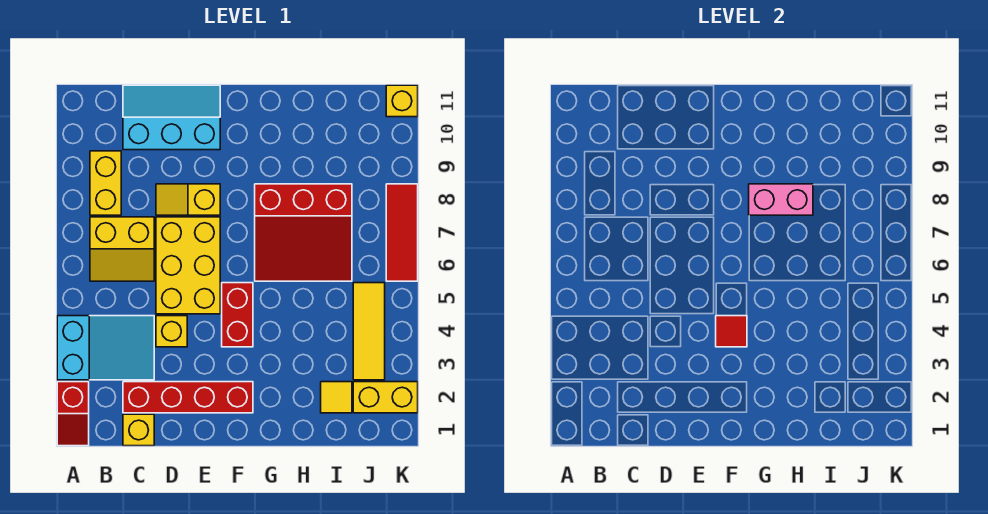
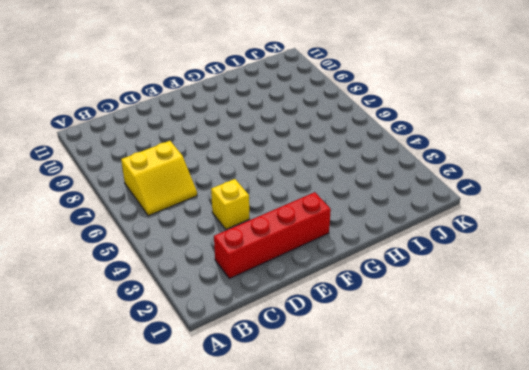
none -> red slope A1:A2 level 1 top 2
none -> cyan slope A3:C4 level 1 top A
none -> yellow brick B8:B9 level 1

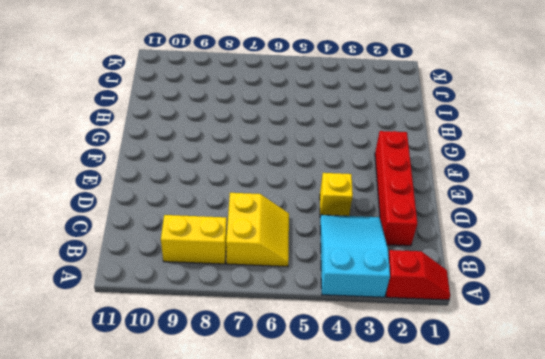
none -> yellow brick C1 level 1
none -> cyan slope C10:E11 level 1 top 10
none -> yellow brick D5:E7 level 1

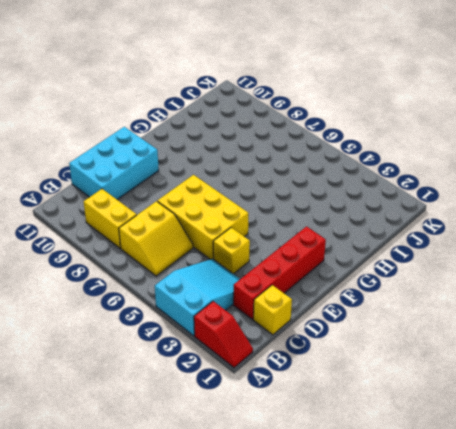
cyan brick C10:E11 level 1 -> cyan slope C10:E11 level 1 top 10
none -> yellow slope D8:E8 level 1 top E
none -> red brick F4:F5 level 1
none -> red slope G6:I8 level 1 top 8

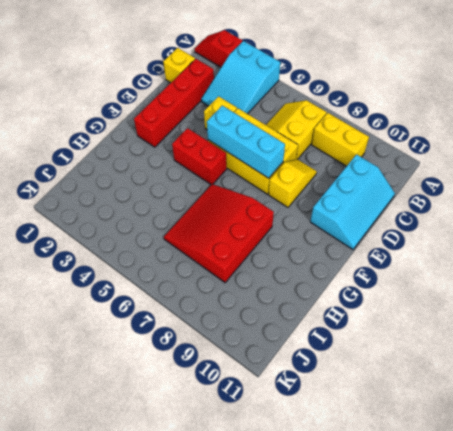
cyan brick E5:E7 level 2 -> none
none -> yellow tile I2 level 1
none -> yellow brick J2:K2 level 1
none -> yellow tile J3:J5 level 1

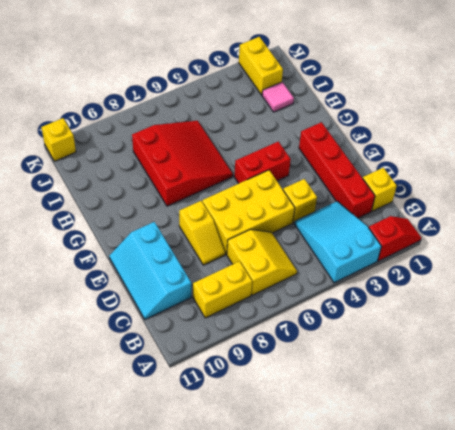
pink tile I2 level 1 -> yellow tile I2 level 1
none -> yellow tile J3:J5 level 1
none -> red tile K6:K8 level 1
none -> red tile F4 level 2

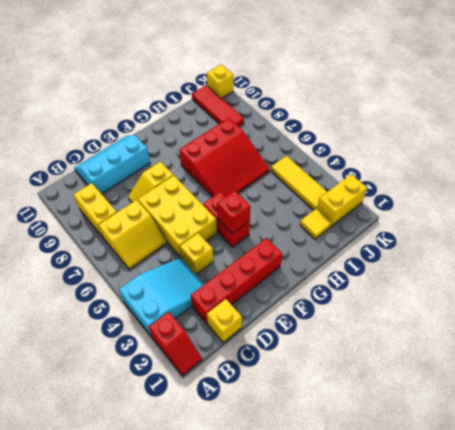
red brick F4 level 2 -> red tile F4 level 2
red tile J9:J11 level 1 -> red tile K6:K8 level 1
none -> pink brick G8:H8 level 2

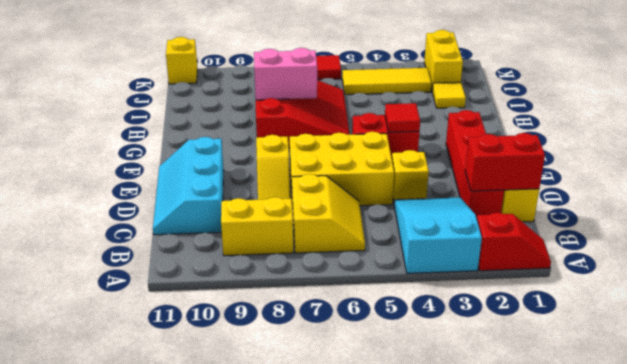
red brick C1:C2 level 2 -> none
pink brick H7:H8 level 2 -> pink brick G8:H8 level 2

